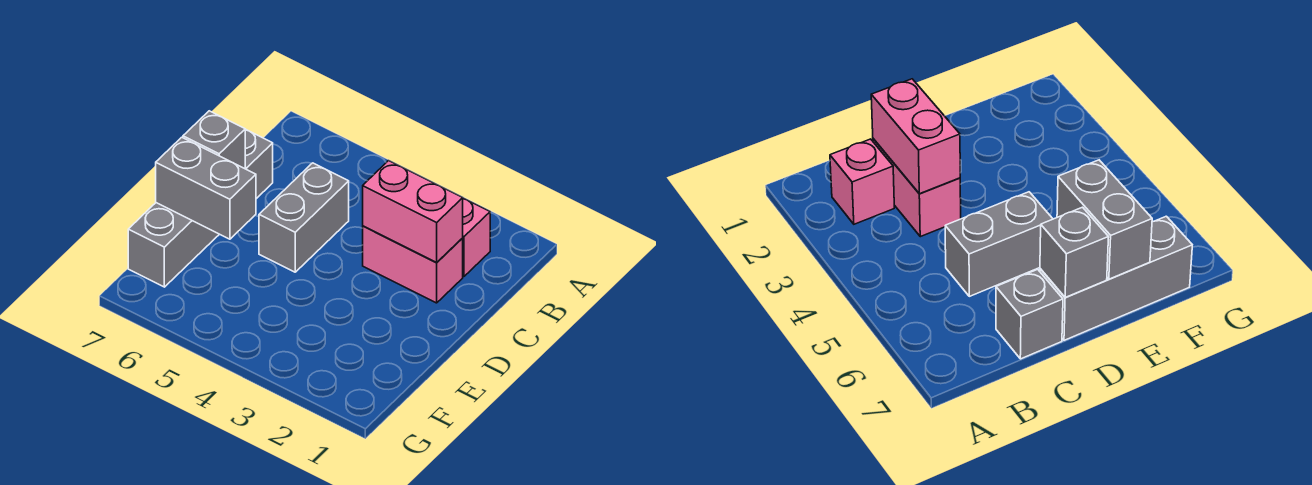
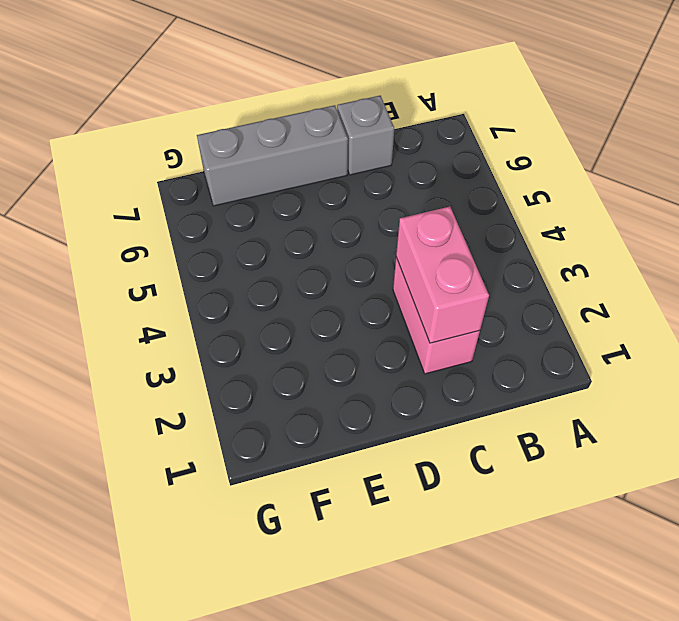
none -> pink brick B2 level 1
none -> grey brick C5:D5 level 1

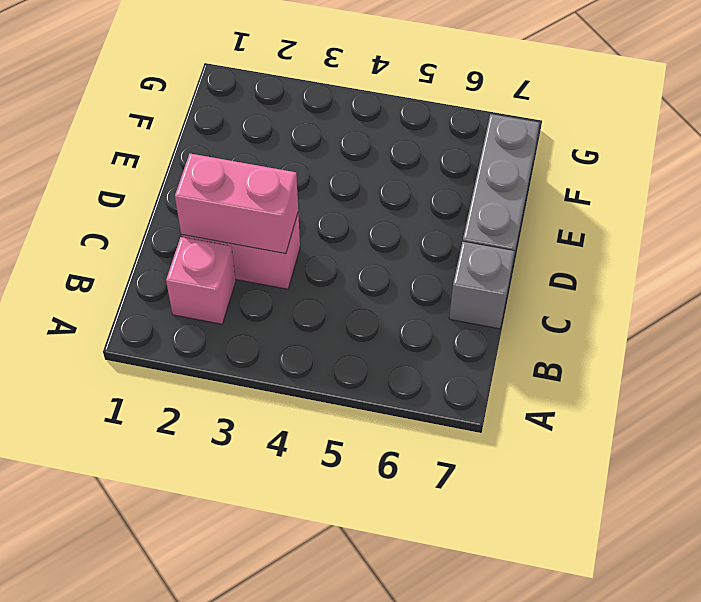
none -> grey brick C5:D5 level 1
none -> grey brick D7 level 2

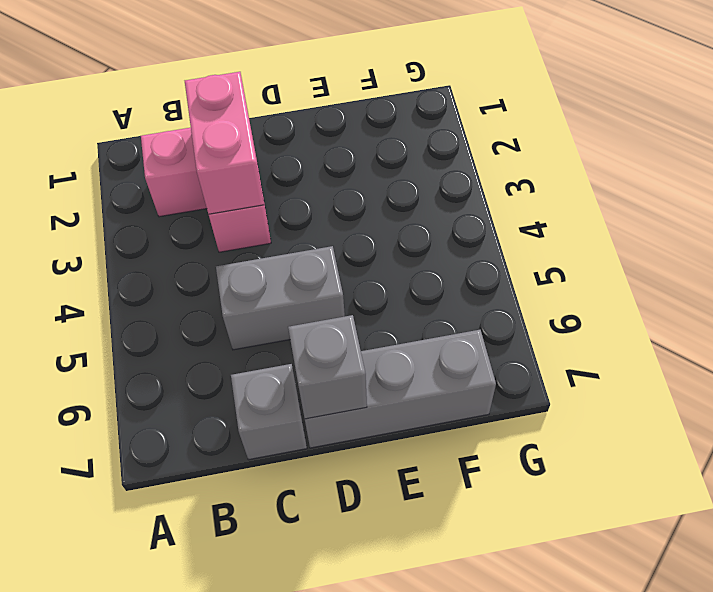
none -> grey brick E6:E7 level 2

